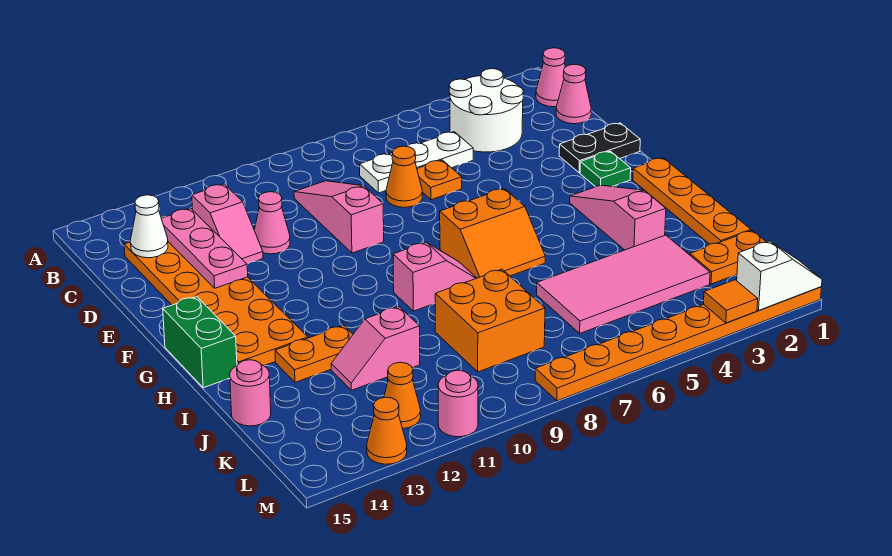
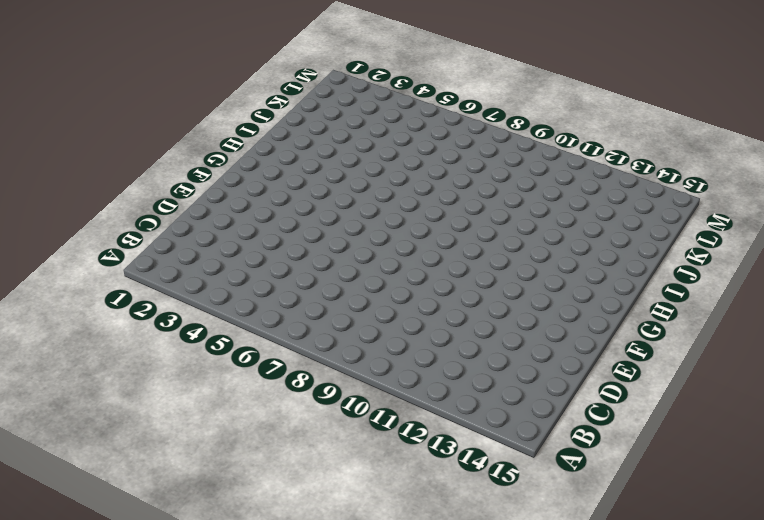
none -> pink cone B1 level 1
none -> white round brick B3:C4 level 1
none -> pink cone C1 level 1
none -> white plate C5:C7 level 1

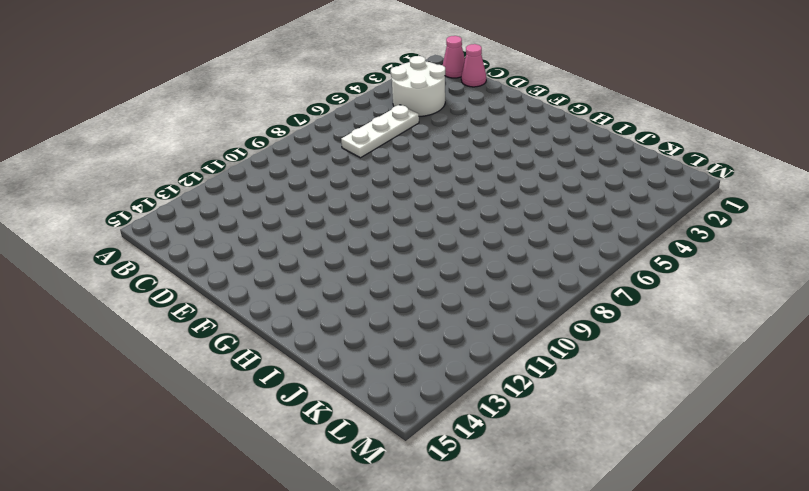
none -> pink slope C9:E9 level 1 top E
none -> pink slope C12:D12 level 1 top C
none -> orange plate C13:H14 level 1
none -> orange plate D6 level 1

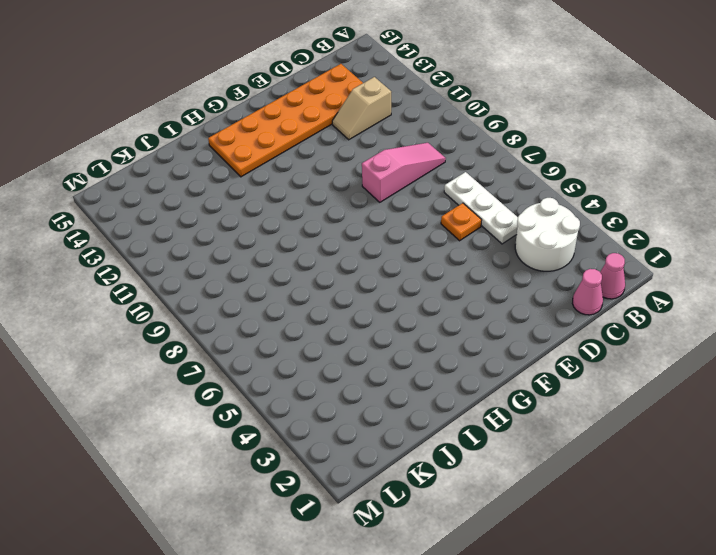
tan slope C12:D12 level 1 top C -> pink slope C12:D12 level 1 top C
none -> orange cone D7 level 1
none -> pink cone D11 level 1
none -> black plate E1:E2 level 1
none -> green plate F2 level 1

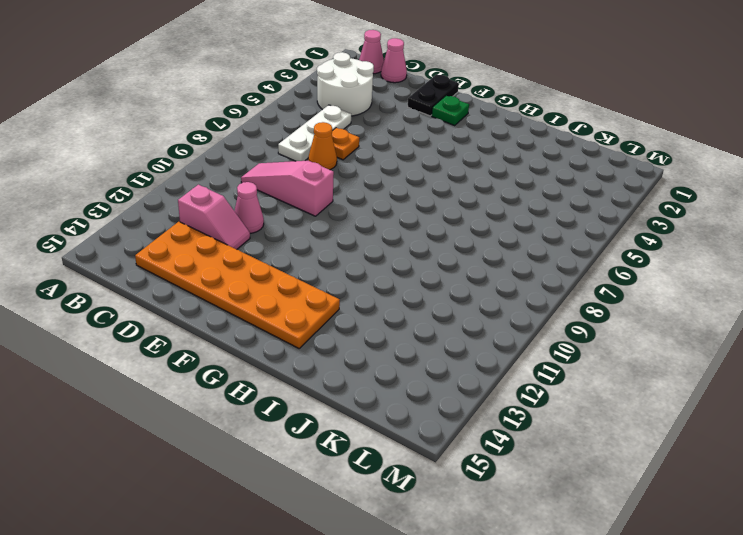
none -> orange plate G1:J1 level 1
none -> pink slope G3:I3 level 1 top I
none -> orange slope G6:H7 level 1 top G
none -> green brick G15:H15 level 1

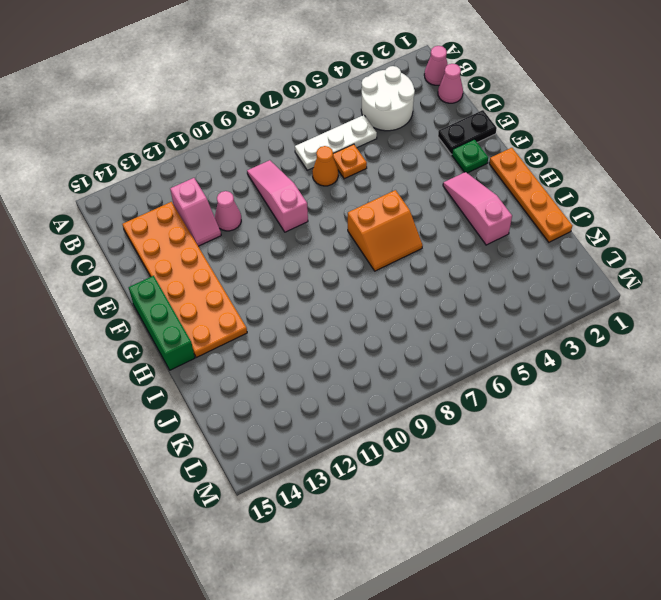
green brick F15:H15 level 1 -> green brick G15:H15 level 1
none -> pink slope H8:H9 level 1 top 9
none -> orange plate I12:I13 level 1
none -> pink tile J3:K6 level 1
none -> orange brick J8:K9 level 1

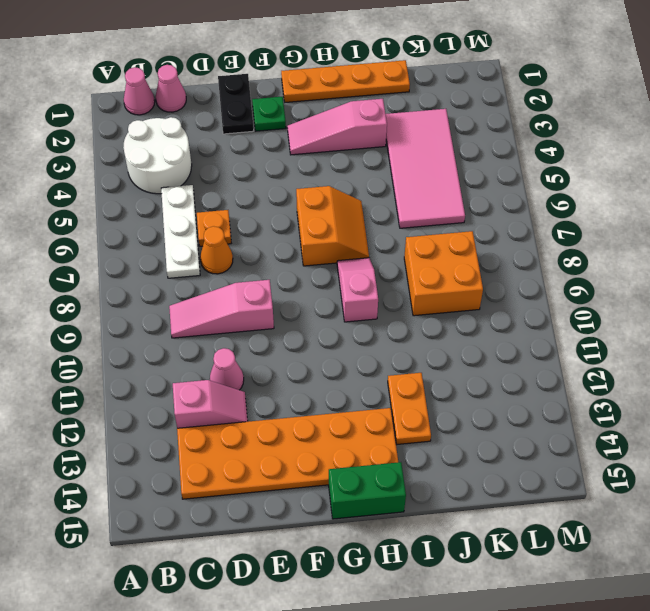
none -> pink slope J11:J12 level 1 top 11
none -> pink round brick J15 level 1
none -> orange plate K1:K2 level 1
none -> orange cone L12 level 1

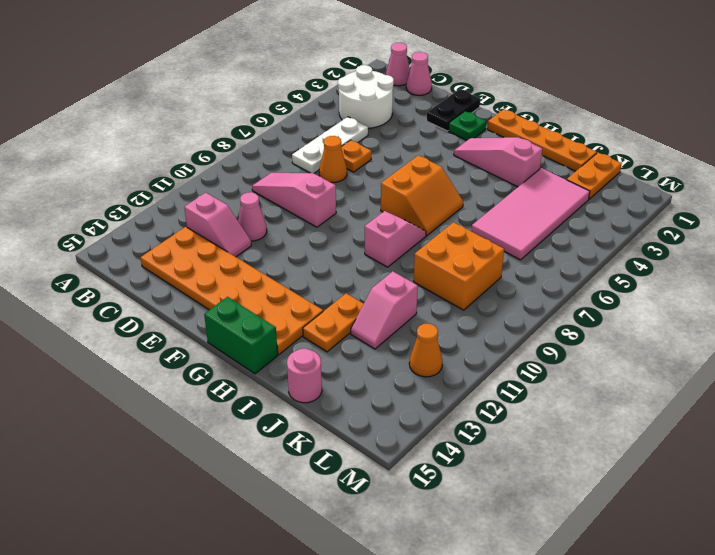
none -> orange plate M1:M8 level 1
none -> pink round brick M11 level 1
none -> orange cone M13 level 1
none -> pink plate C13:E13 level 2

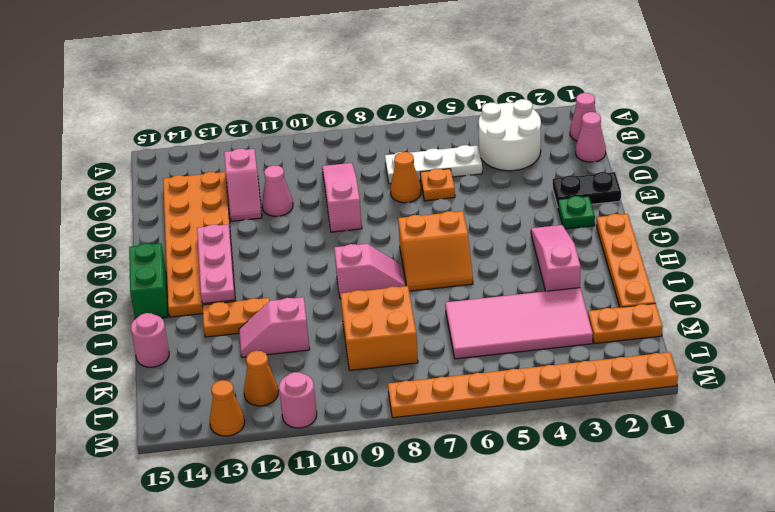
pink plate F13:H13 level 2 -> pink plate C13:E13 level 2
none -> white cone C14 level 2
none -> white slope M1:M2 level 2 top 2
none -> orange tile M3 level 2

